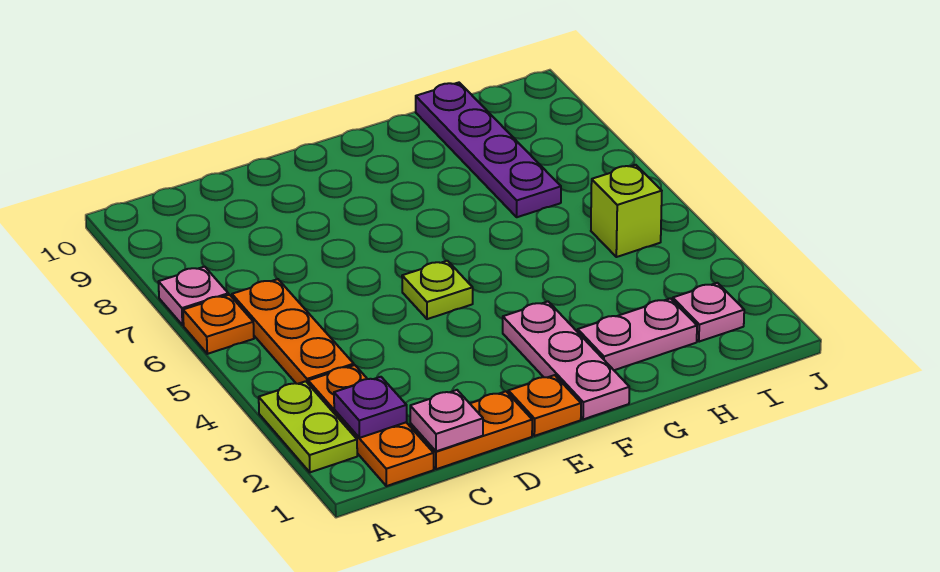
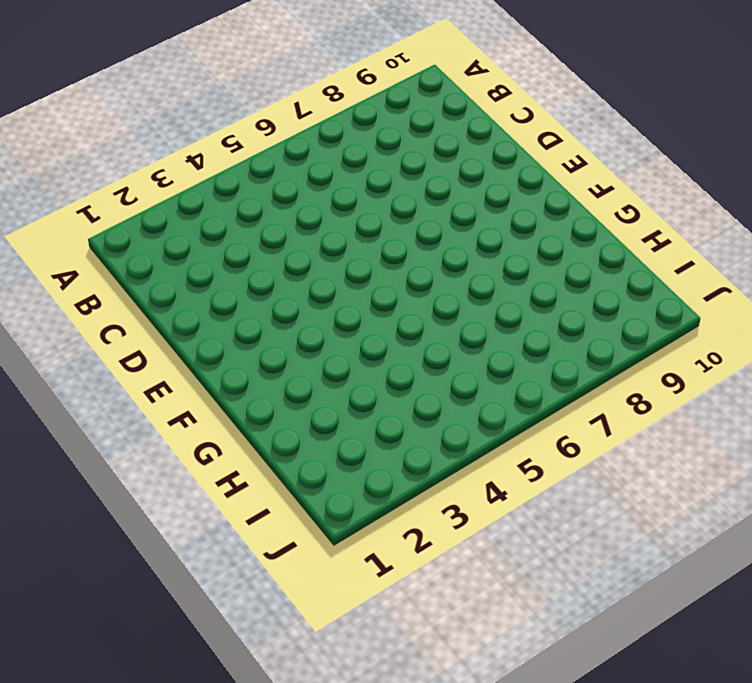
none -> lime plate A2:A3 level 1
none -> orange plate A6 level 1
none -> pink plate A7 level 1

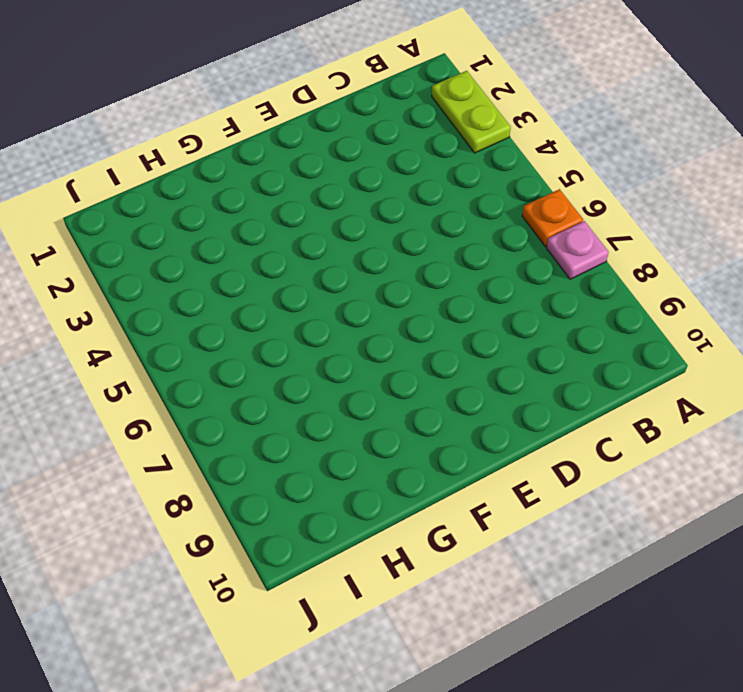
none -> orange plate B1:B3 level 1
none -> orange plate B4:B6 level 1
none -> orange plate C1:D1 level 1

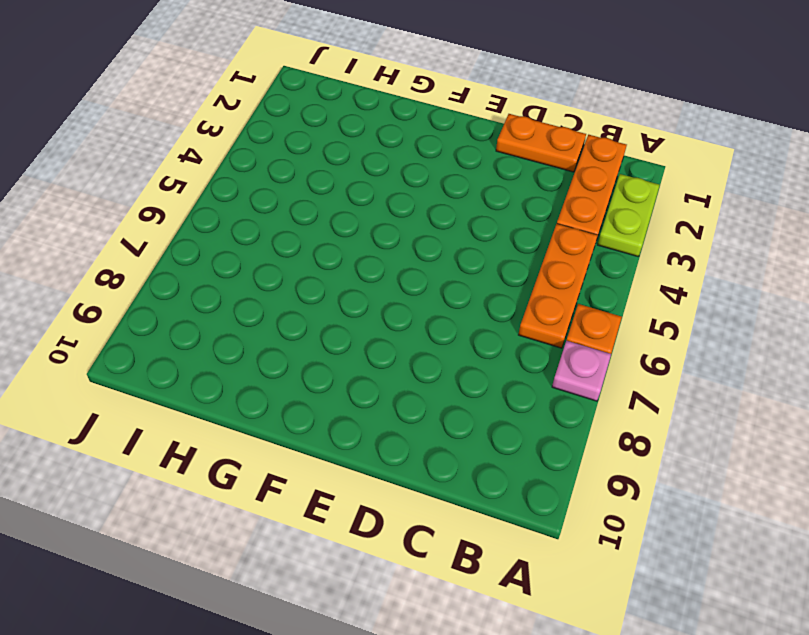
none -> orange plate E1 level 1
none -> lime plate E5 level 1
none -> pink plate F1:F3 level 1

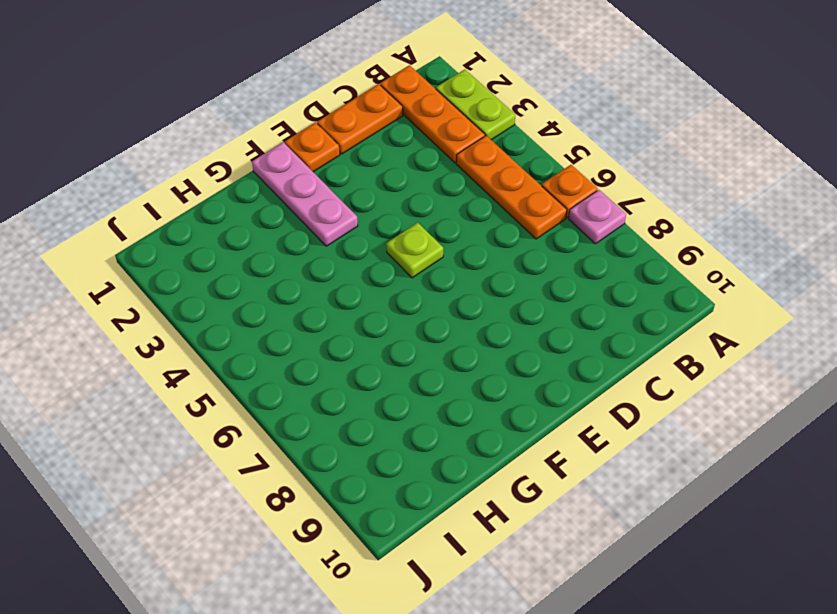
none -> pink plate G2:H2 level 1
none -> purple plate H7:H10 level 1
none -> pink plate I2 level 1

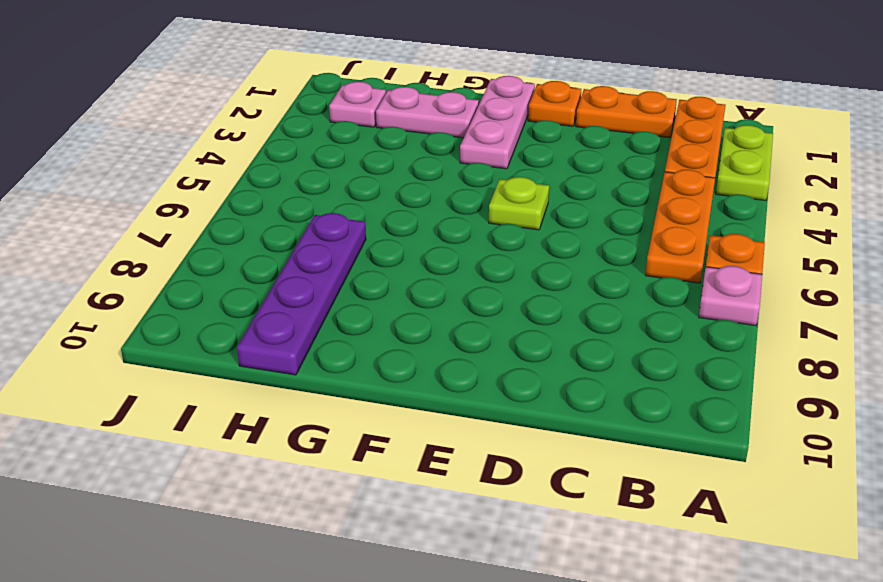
none -> lime brick I5 level 1
none -> purple plate B2 level 2
none -> pink plate C1 level 2

